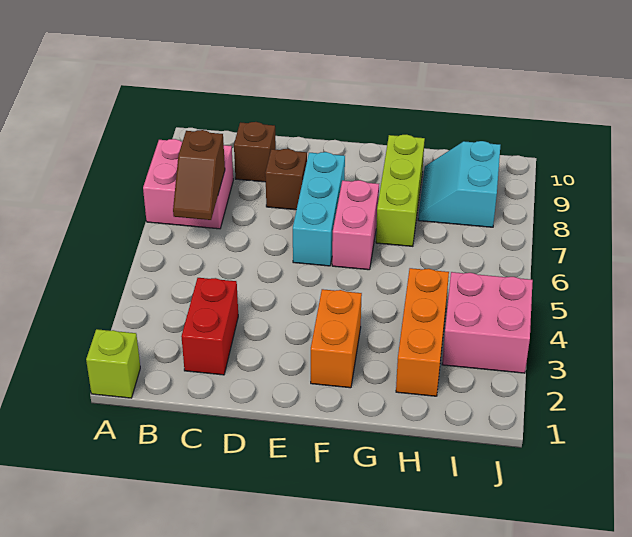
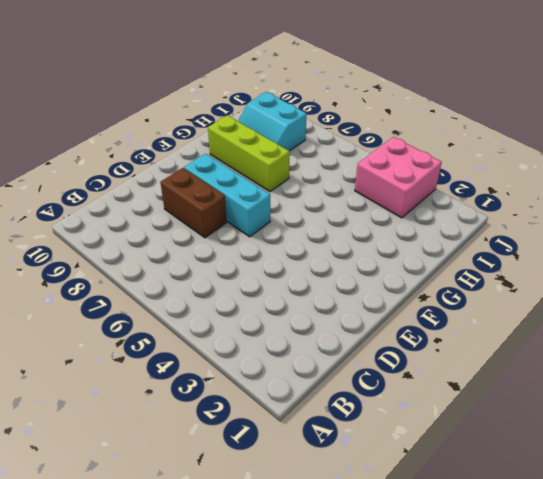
brown brick D7:D8 level 1 -> brown brick D8 level 1
none -> lime brick A1 level 1
none -> pink brick A7:B8 level 1
none -> red brick C2:C3 level 1

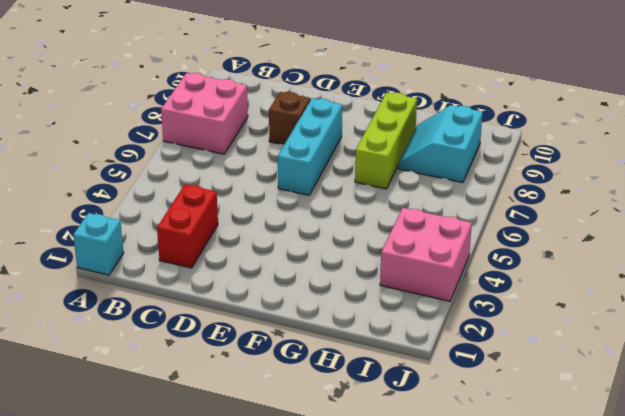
cyan brick A1 level 1 -> lime brick A1 level 1
none -> brown brick C9 level 1
none -> orange brick F2:F3 level 1
none -> pink brick F6:F7 level 1

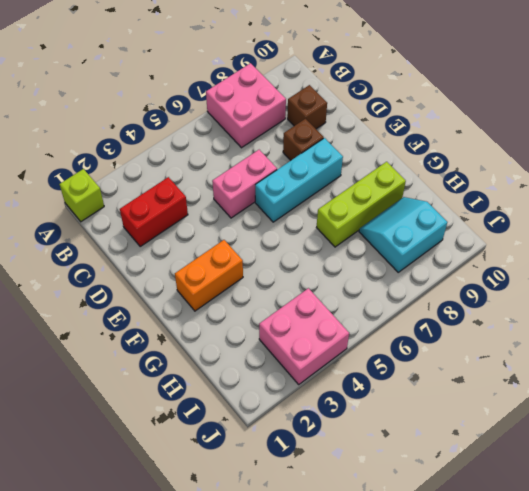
pink brick D5:D6 level 1 -> pink brick F6:F7 level 1
none -> orange brick H2:H4 level 1
none -> brown slope B6:B7 level 2 top 7

